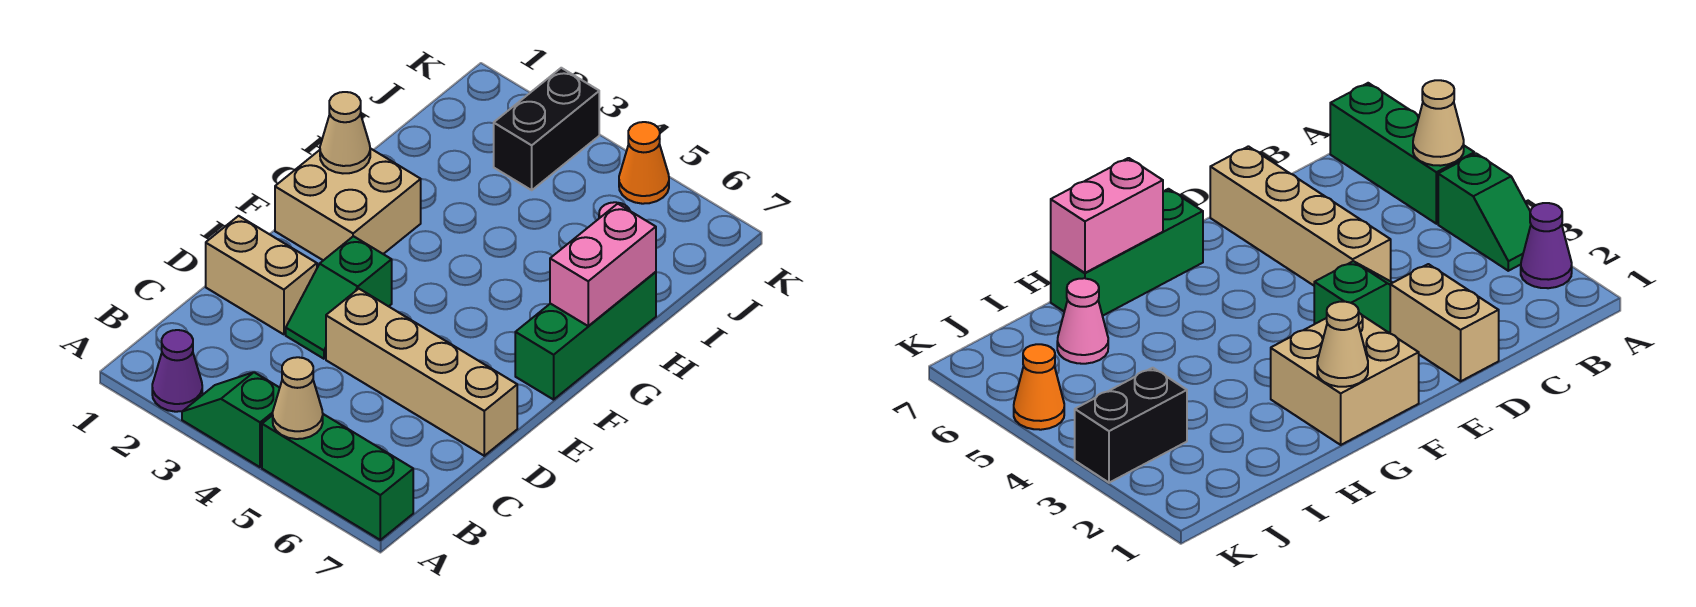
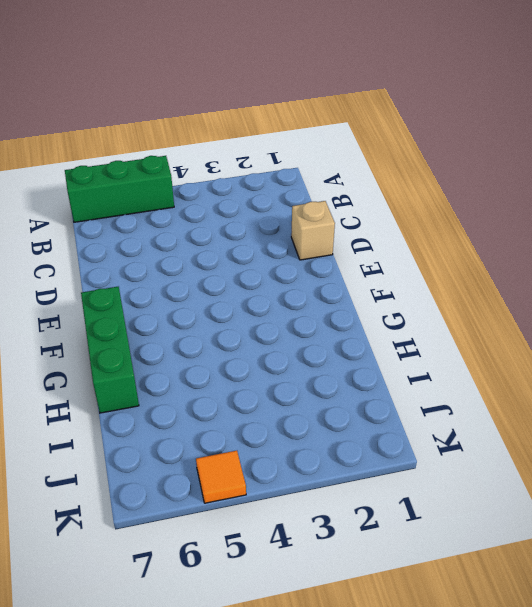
tan brick D1 level 1 -> tan brick D1:D2 level 1
orange tile K5 level 1 -> orange cone K5 level 1
none -> purple cone A2 level 1
none -> green slope A3:A4 level 1 top 4
none -> green slope D3:E3 level 1 top E

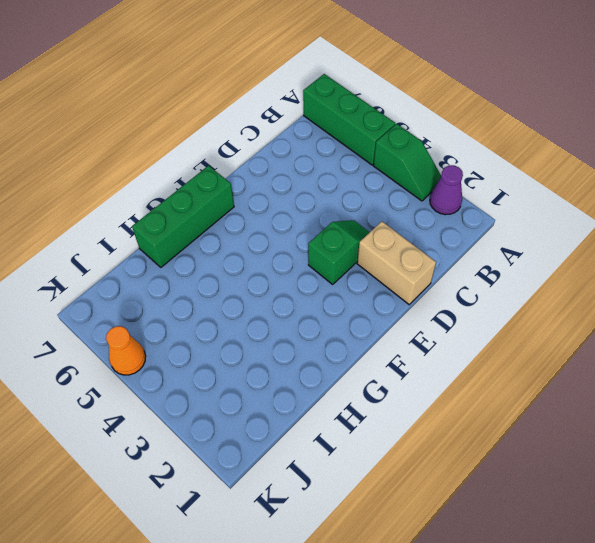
none -> tan brick D4:D7 level 1
none -> tan brick F1:G2 level 1
none -> pink cone I6 level 1

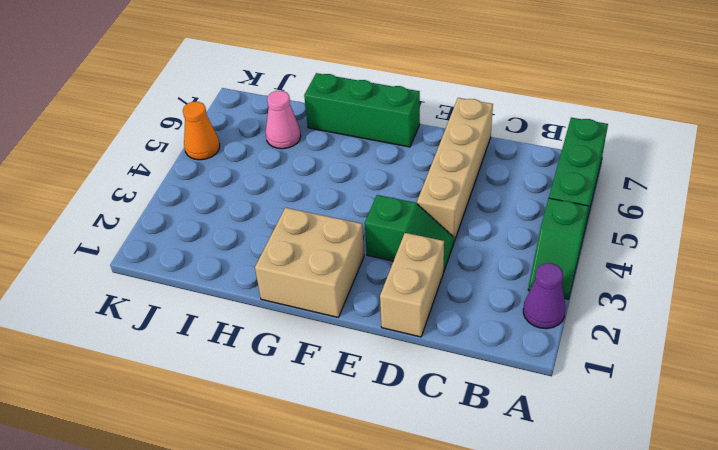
none -> black brick J3:K3 level 1
none -> tan cone A5 level 2
none -> tan cone G1 level 2

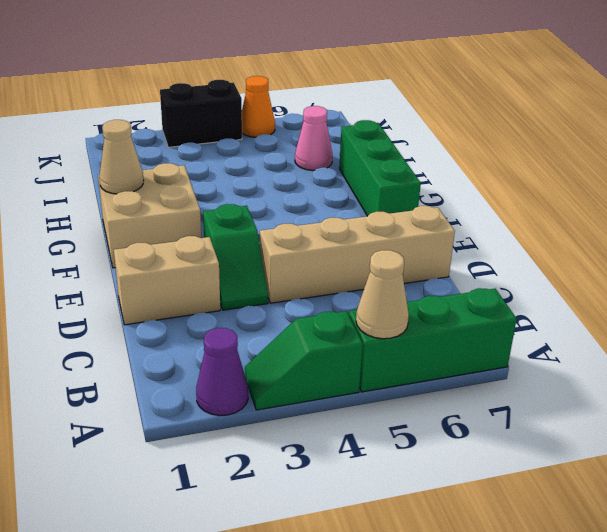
black brick K3:K4 level 1 -> black brick J3:K3 level 1
none -> pink brick G7:H7 level 2

